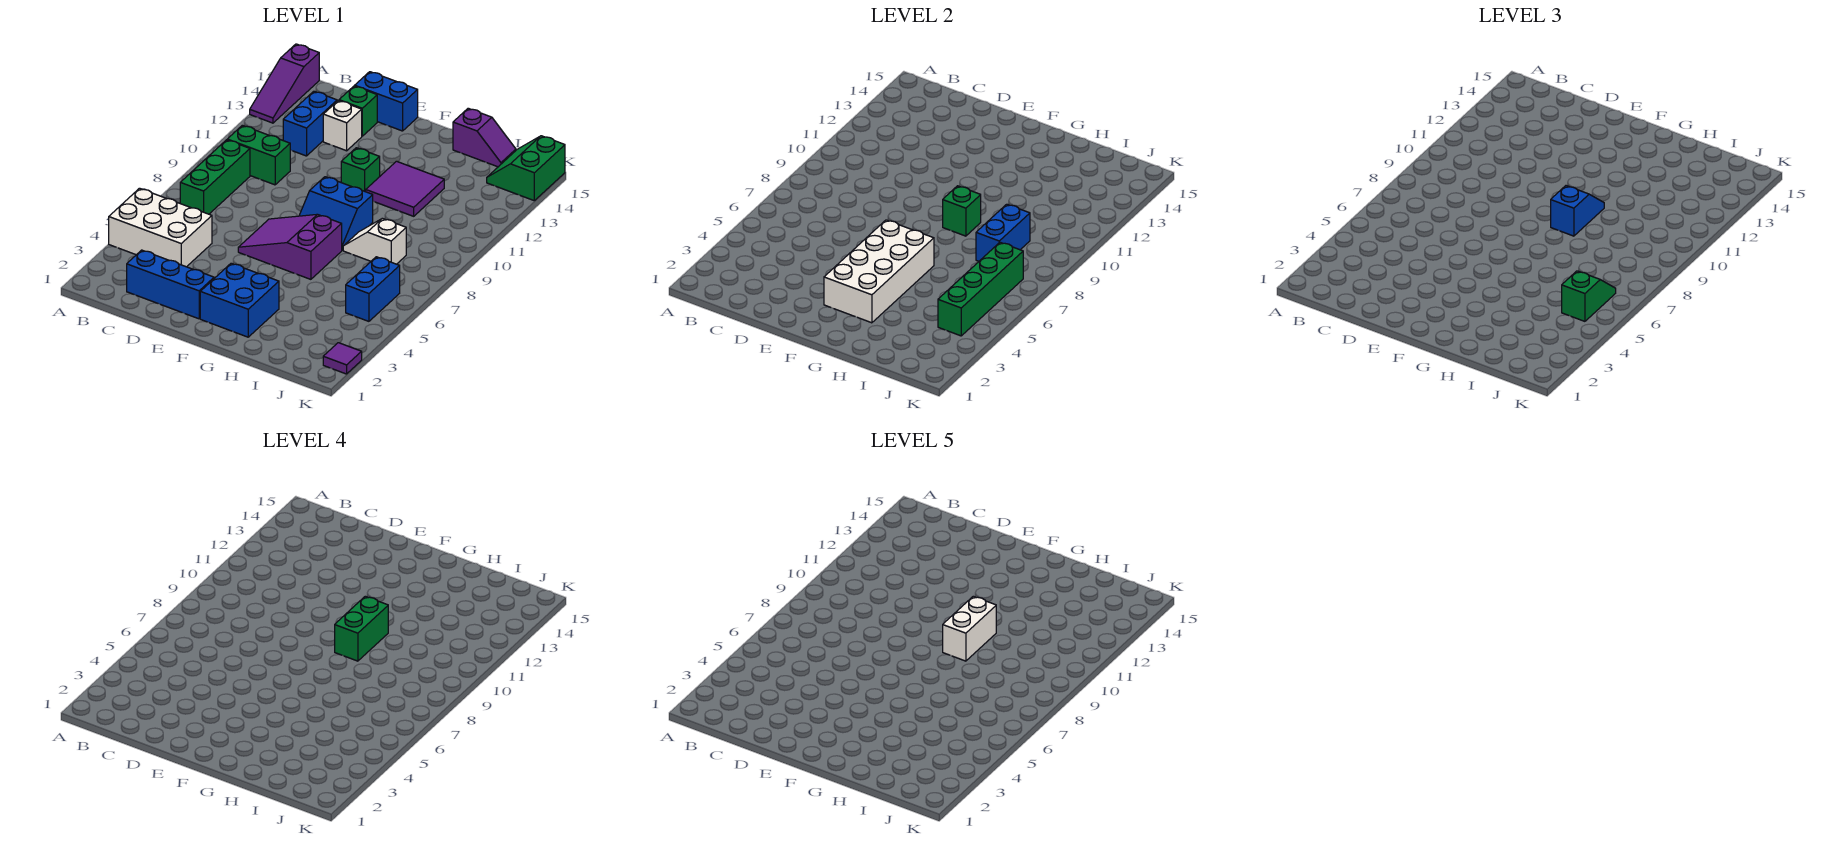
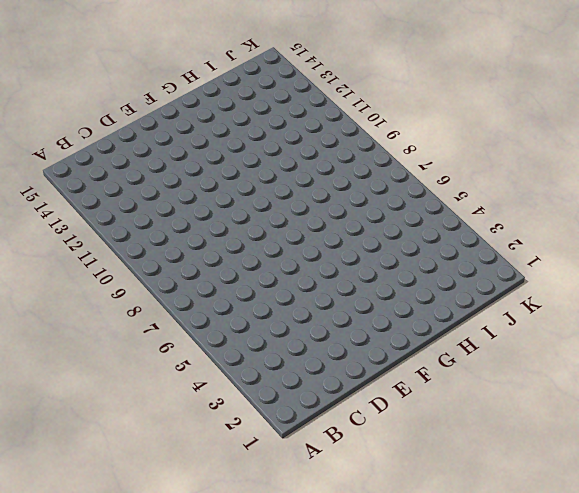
none -> white brick A4:C5 level 1
none -> purple slope A13:A15 level 1 top 15
none -> green brick B7:B9 level 1

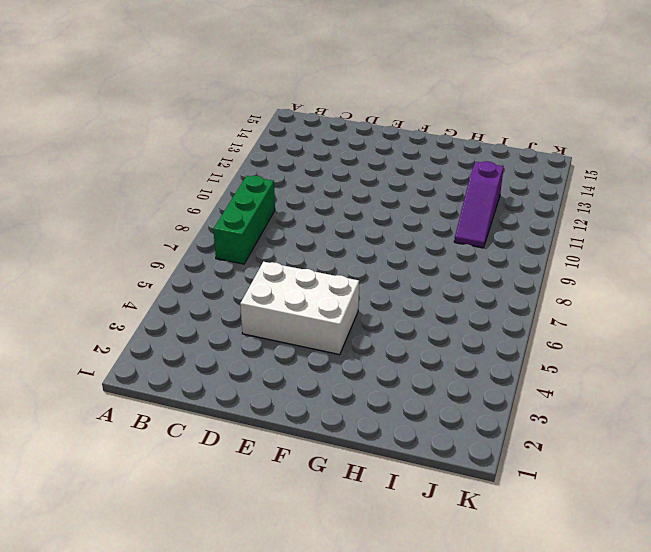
white brick D4:F5 level 1 -> white brick A4:C5 level 1
purple slope I10:I12 level 1 top 12 -> purple slope A13:A15 level 1 top 15
none -> green brick B10:C10 level 1
none -> blue brick C2:E2 level 1
none -> blue brick C12:C13 level 1

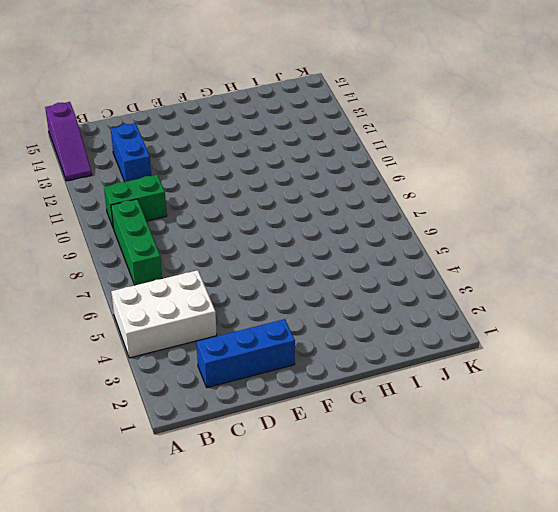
none -> white brick D13 level 1
none -> green brick D14 level 1
none -> blue brick D15:E15 level 1

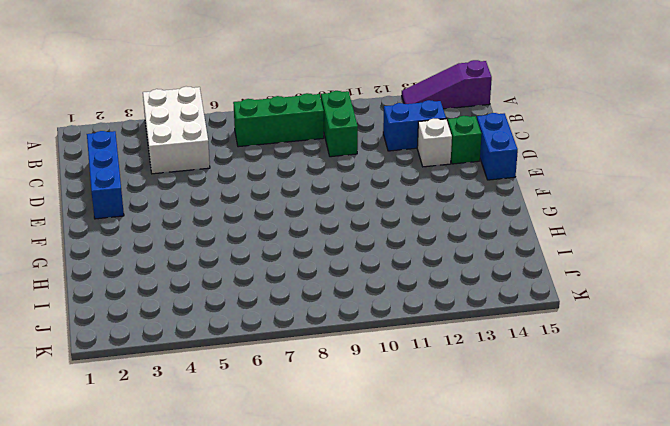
none -> purple slope E6:G7 level 1 top G
none -> blue brick F2:G3 level 1
none -> blue slope F8:G9 level 1 top 9

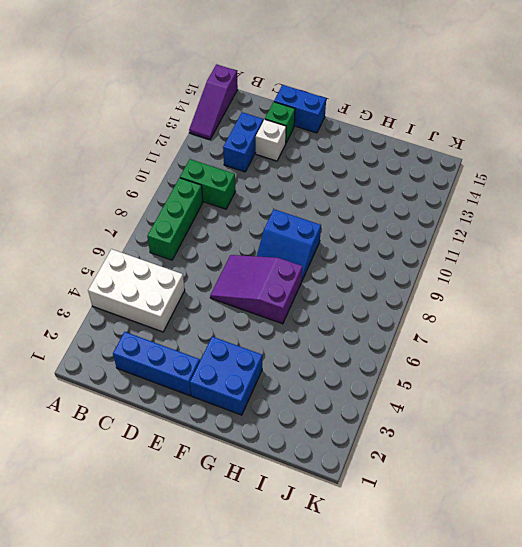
none -> green brick F11 level 1
none -> purple tile G11:H12 level 1
none -> white slope H8:I8 level 1 top I

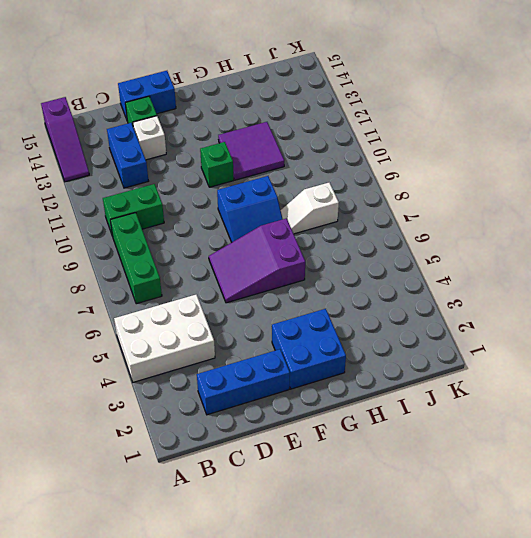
none -> purple slope H15:I15 level 1 top H
none -> blue brick J5:J6 level 1
none -> green slope J14:K15 level 1 top K

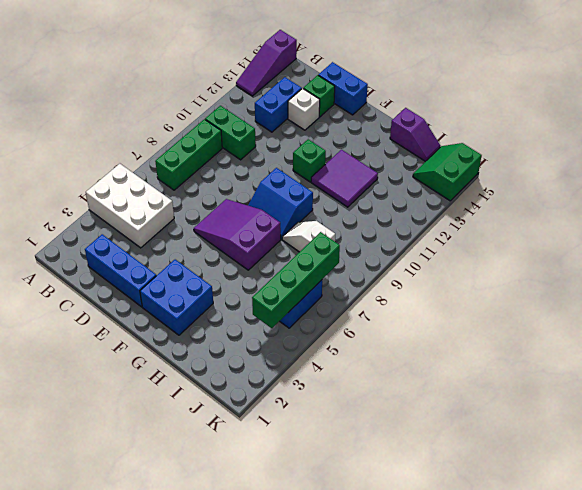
none -> purple tile K2 level 1
none -> white brick F3:G6 level 2
none -> green brick G9 level 2

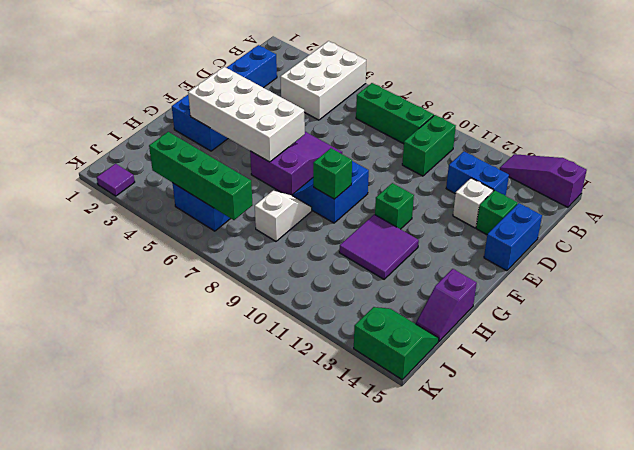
none -> blue brick I8:I9 level 2
none -> blue slope G9:G10 level 3 top 9
none -> green slope J5:J6 level 3 top 5

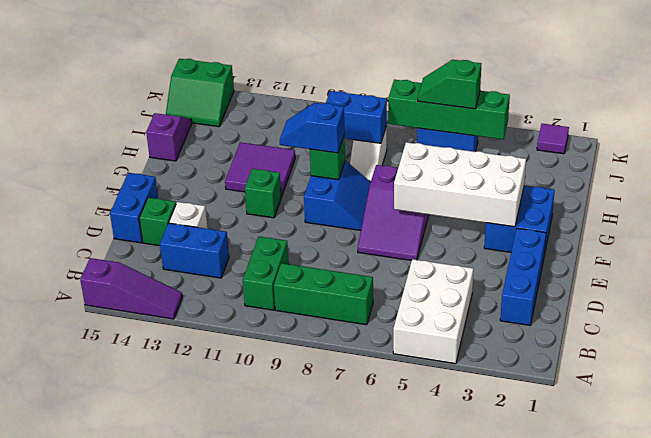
none -> green brick G9:G10 level 4
none -> white brick G9:G10 level 5

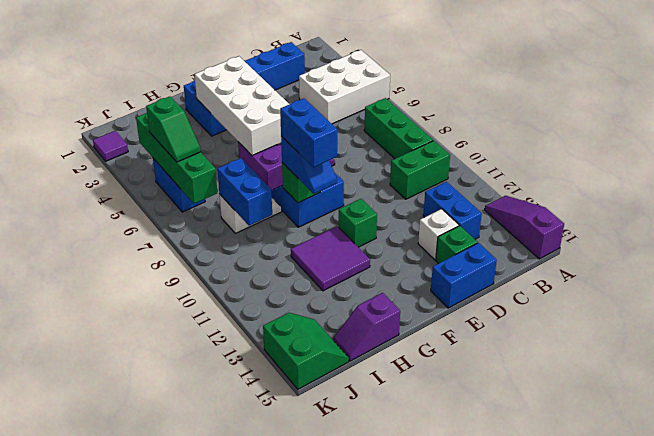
blue brick G9:G10 level 4 -> green brick G9:G10 level 4
none -> white brick G9:G10 level 5

